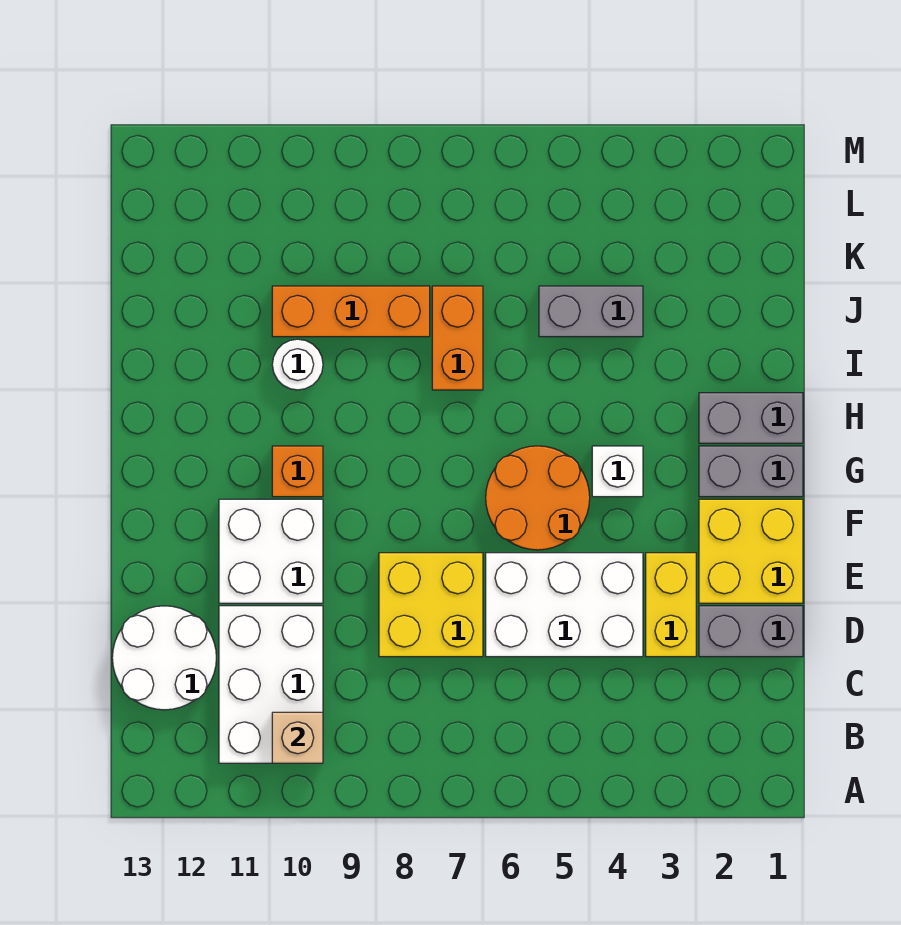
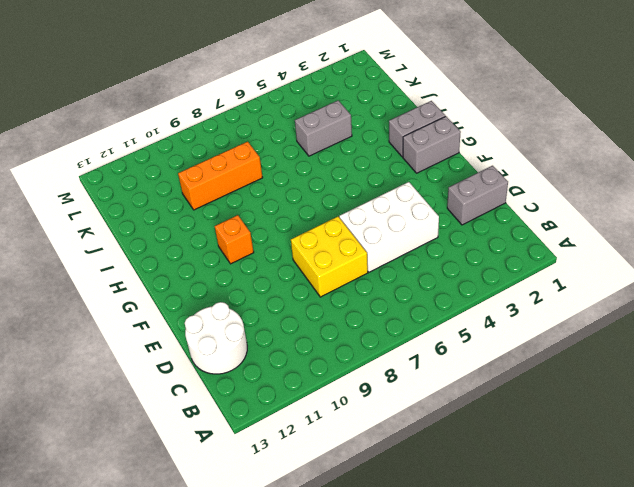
none -> white brick B10:D11 level 1
none -> yellow brick D3:E3 level 1
none -> yellow brick E1:F2 level 1

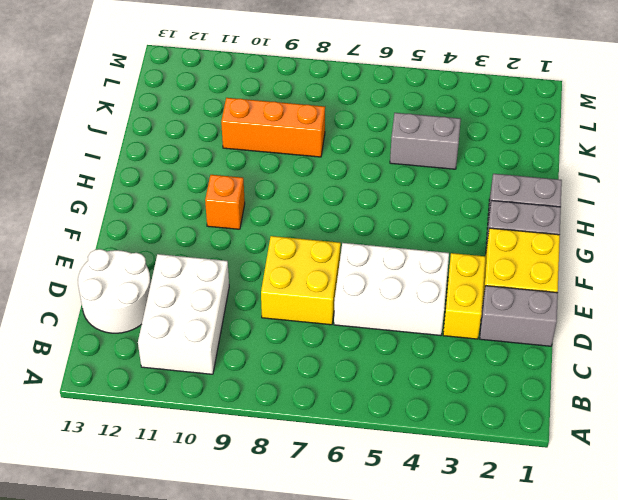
none -> white brick E10:F11 level 1
none -> orange round brick F5:G6 level 1
none -> white brick G4 level 1

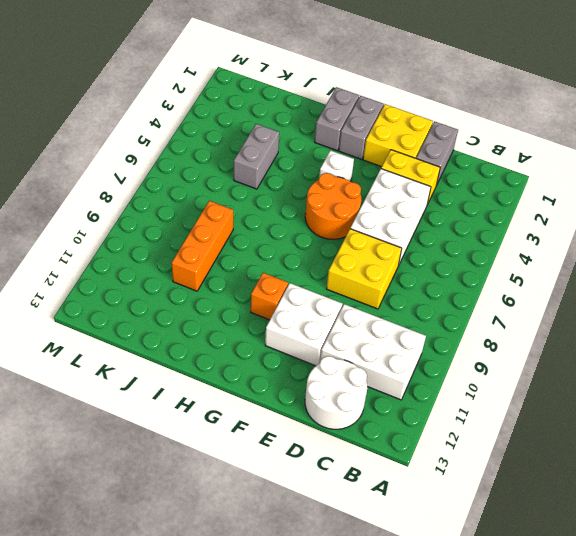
none -> orange brick I7:J7 level 1
none -> white round brick I10 level 1
none -> tan brick B10 level 2

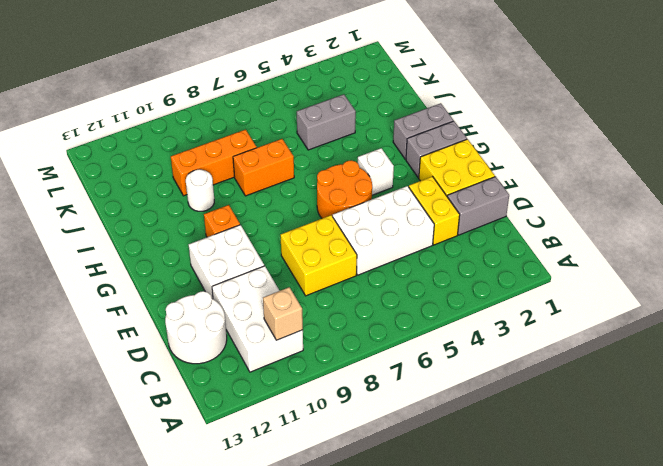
orange brick I7:I8 level 1 -> orange brick I7:J7 level 1

